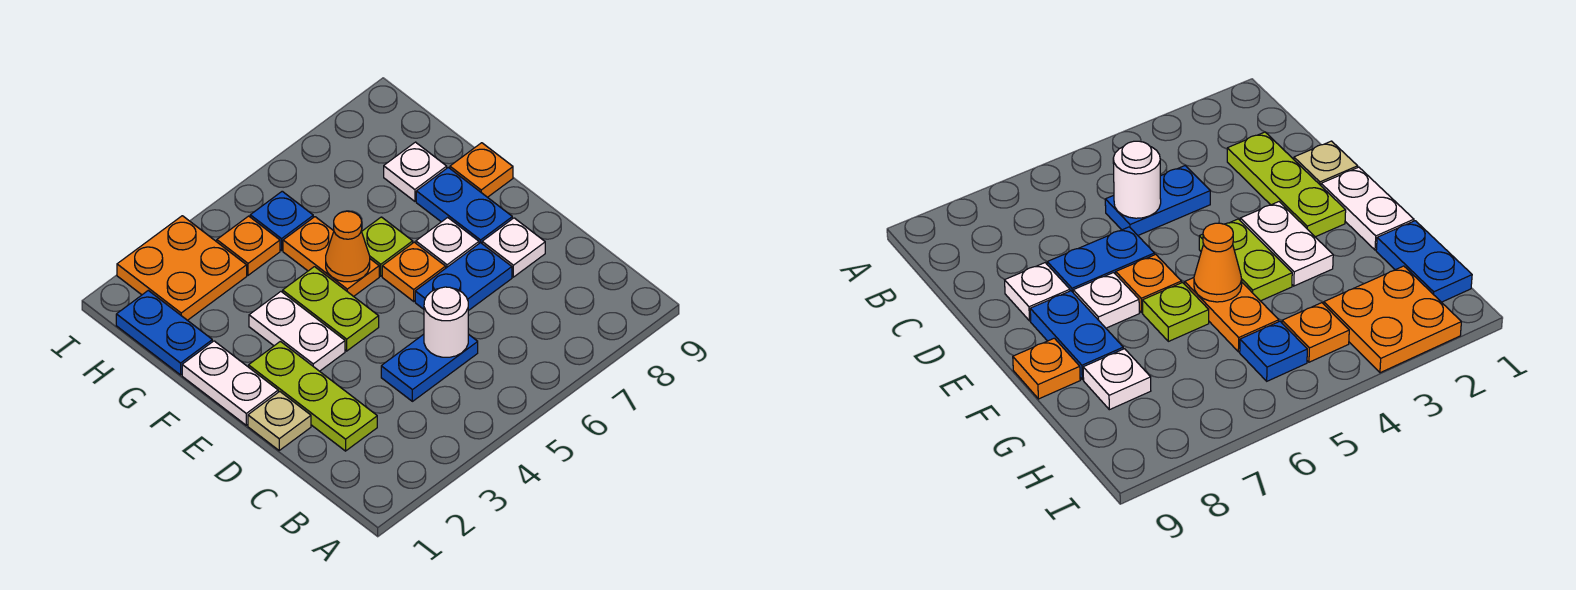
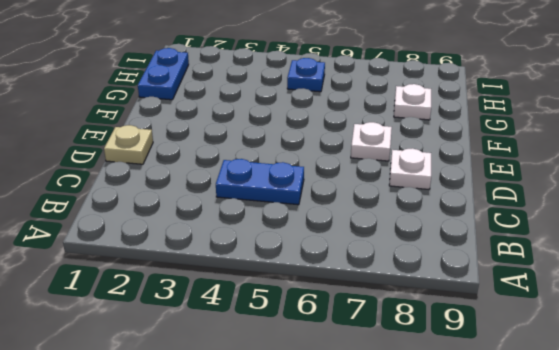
none -> lime plate C2:E2 level 1
none -> blue plate D6:D7 level 1
none -> white plate E1:F1 level 1

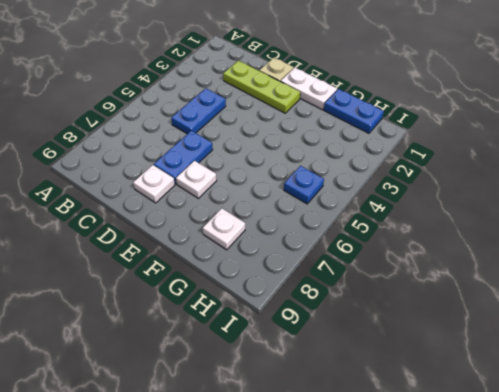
none -> white plate E3:F3 level 1
none -> lime plate E4:F4 level 1
none -> orange plate E6 level 1

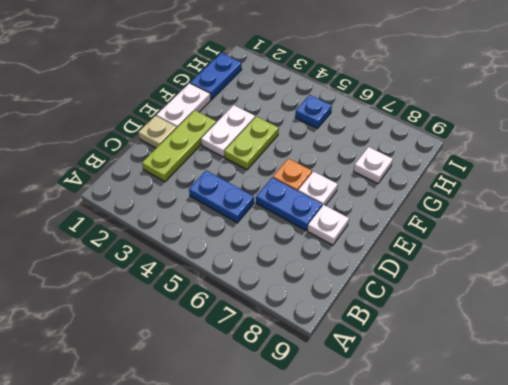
none -> blue plate E8:F8 level 1
none -> orange plate F5:G5 level 1
none -> lime plate F6 level 1

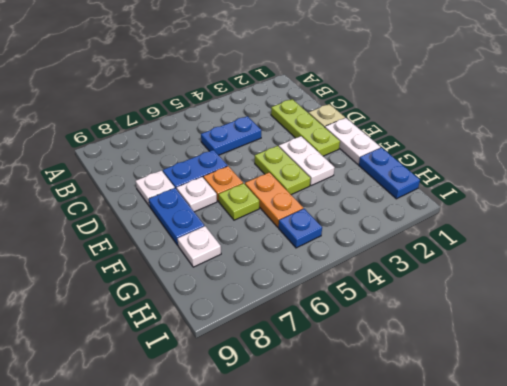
none -> orange plate F9 level 1
none -> orange plate H2:I3 level 1
none -> orange plate H4 level 1

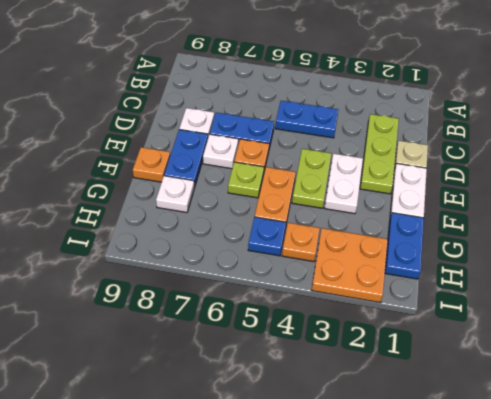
none -> white round brick C5 level 2
none -> orange cone F5 level 2

